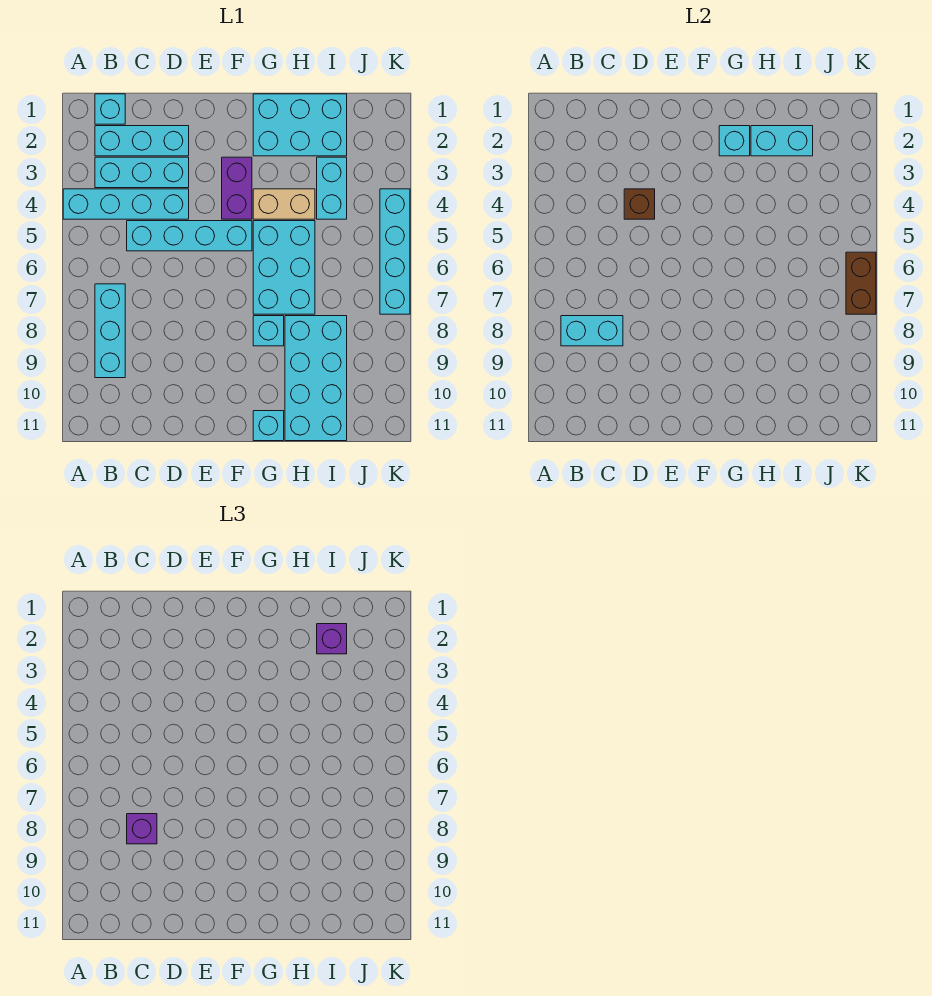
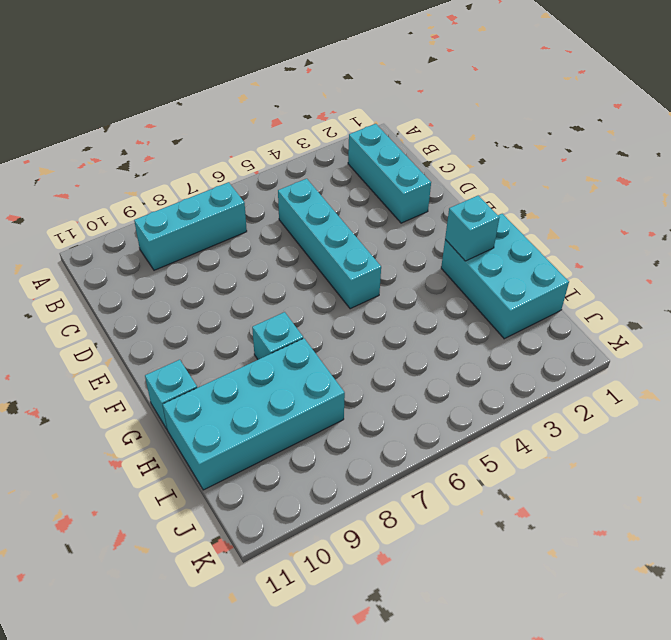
none -> cyan brick A4:D4 level 1
none -> cyan brick B1 level 1
none -> cyan brick B3:D3 level 1

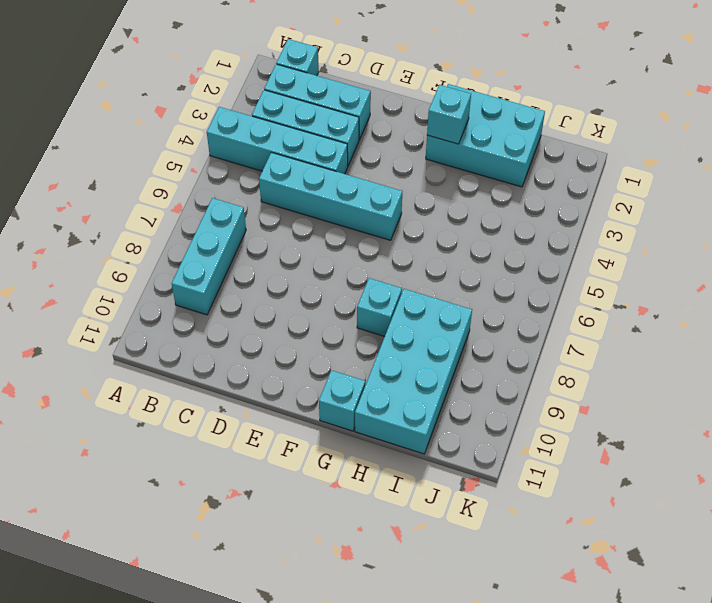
none -> purple brick F3:F4 level 1
none -> tan brick G4:H4 level 1
none -> cyan brick G5:H7 level 1

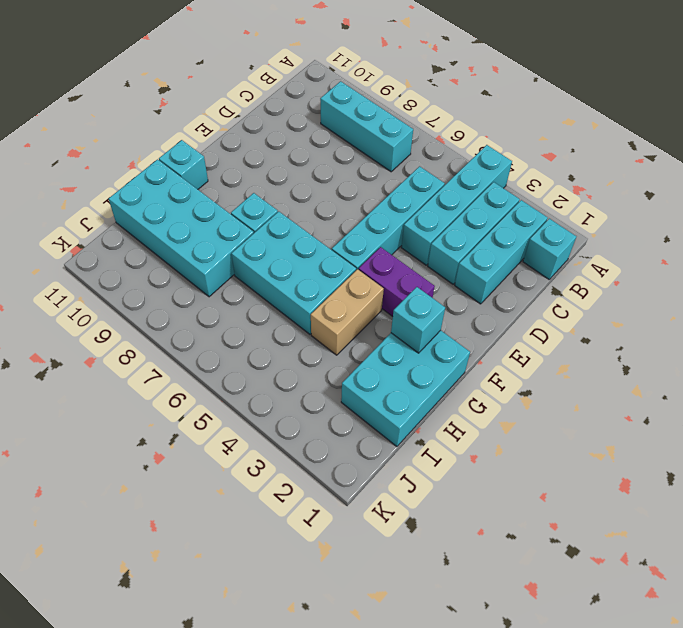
none -> cyan brick I3:I4 level 1
none -> cyan brick K4:K7 level 1
none -> cyan brick B8:C8 level 2

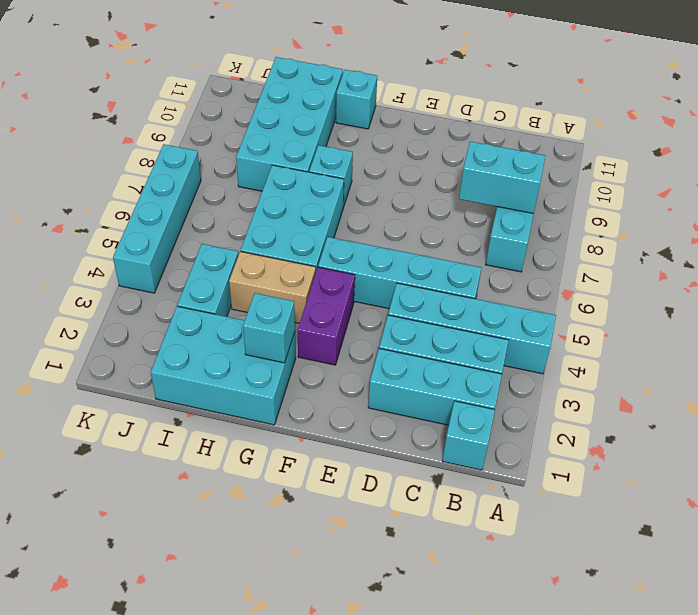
none -> brown brick D4 level 2
none -> cyan brick H2:I2 level 2
none -> brown brick K6:K7 level 2

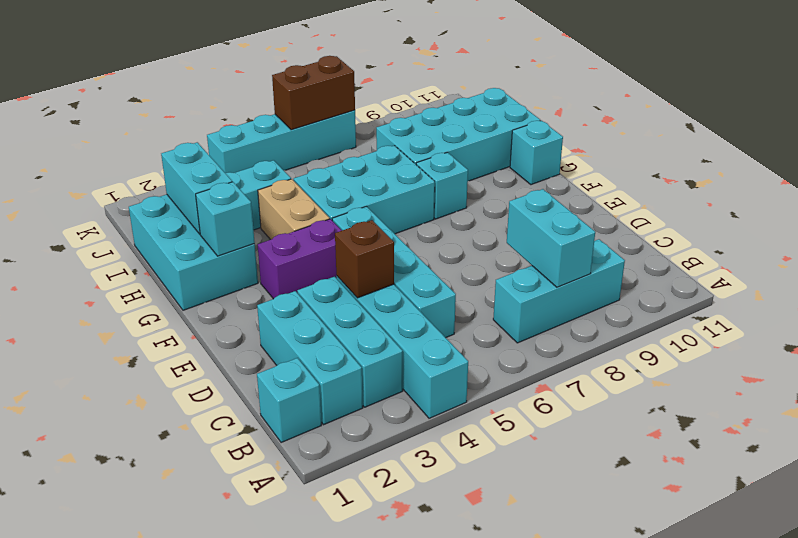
none -> purple brick C8 level 3
none -> purple brick I2 level 3

